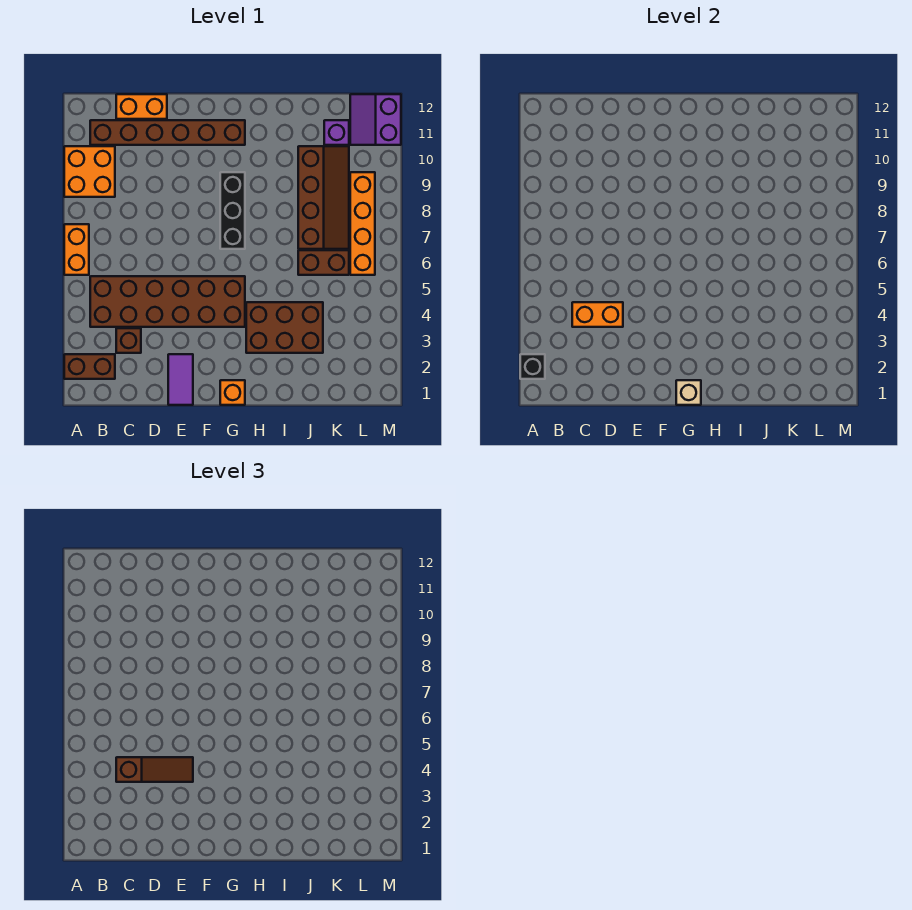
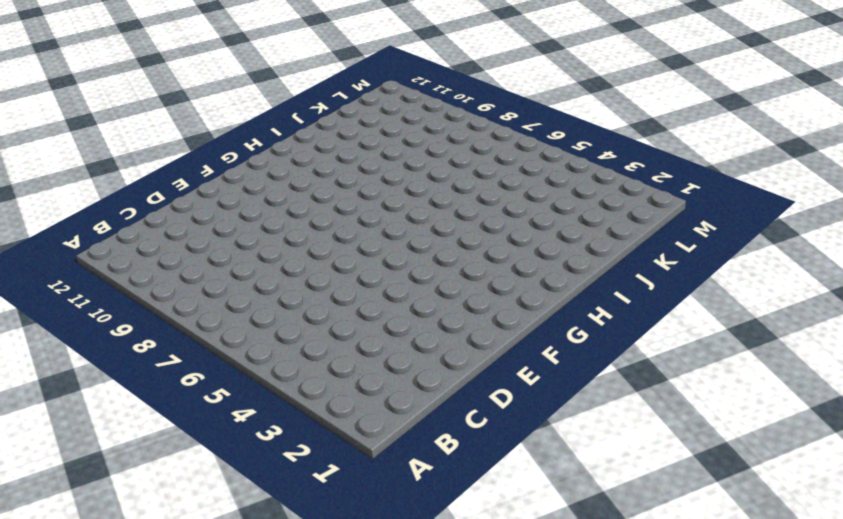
none -> brown brick A2:B2 level 1
none -> orange brick A6:A7 level 1
none -> orange brick A9:B10 level 1

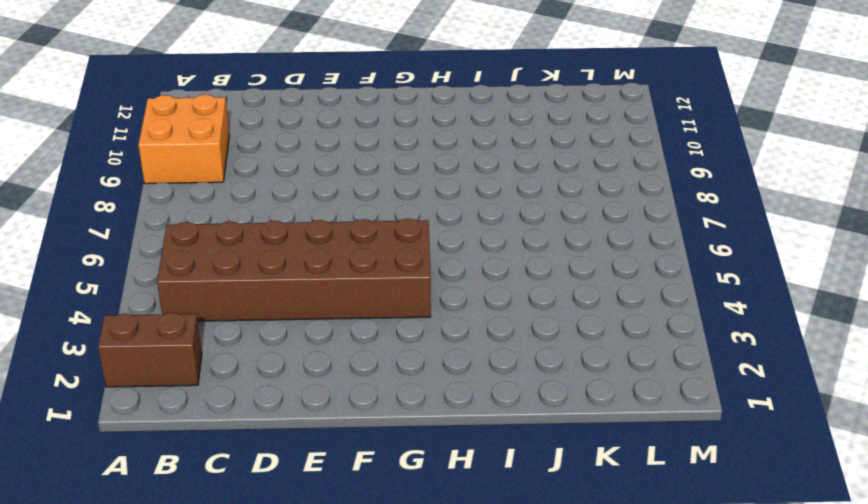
none -> orange brick A6:A7 level 1
none -> brown brick B11:G11 level 1
none -> brown brick C3 level 1

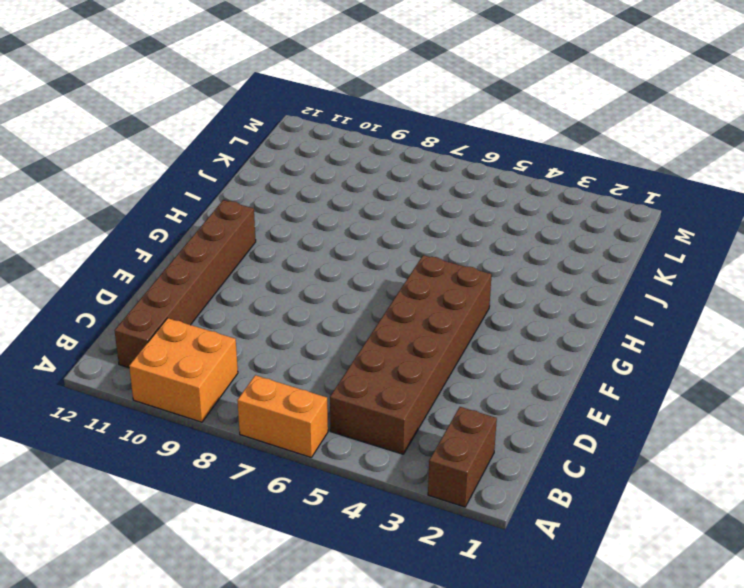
none -> brown brick C3 level 1
none -> orange brick C12:D12 level 1
none -> purple tile E1:E2 level 1

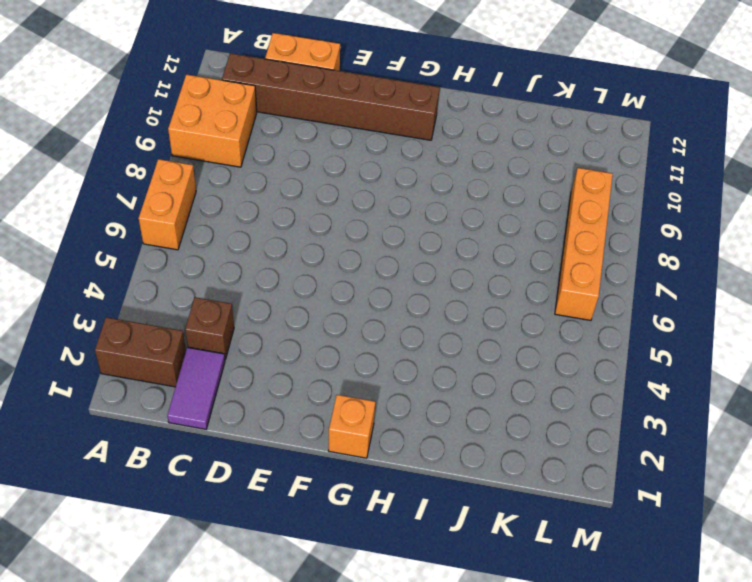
purple tile C1:C2 level 1 -> purple tile E1:E2 level 1
none -> brown brick B4:G5 level 1
none -> black brick G7:G9 level 1
none -> brown brick H3:J4 level 1

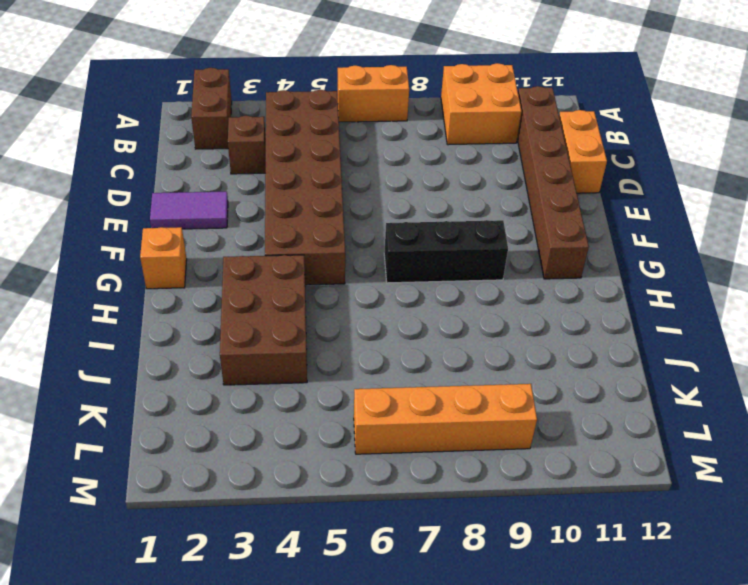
none -> brown brick J6:K6 level 1
none -> brown slope J7:K10 level 1 top J
none -> purple brick K11 level 1

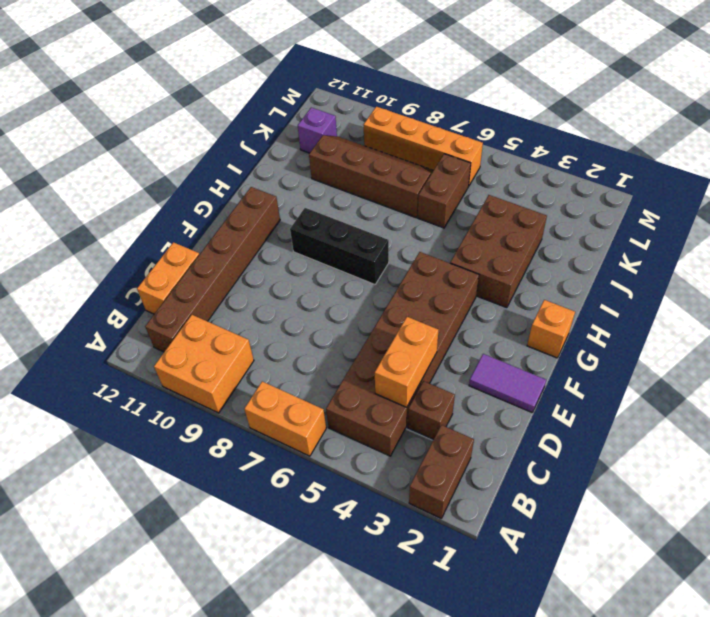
none -> purple slope L11:M12 level 1 top M
none -> black brick A2 level 2
none -> tan brick G1 level 2

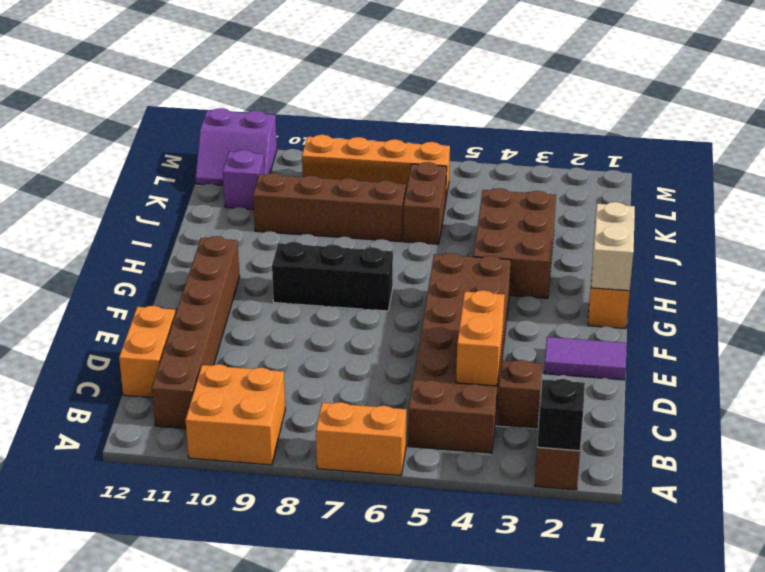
tan brick G1:H1 level 2 -> tan brick G1 level 2
none -> brown slope C4:E4 level 3 top C

